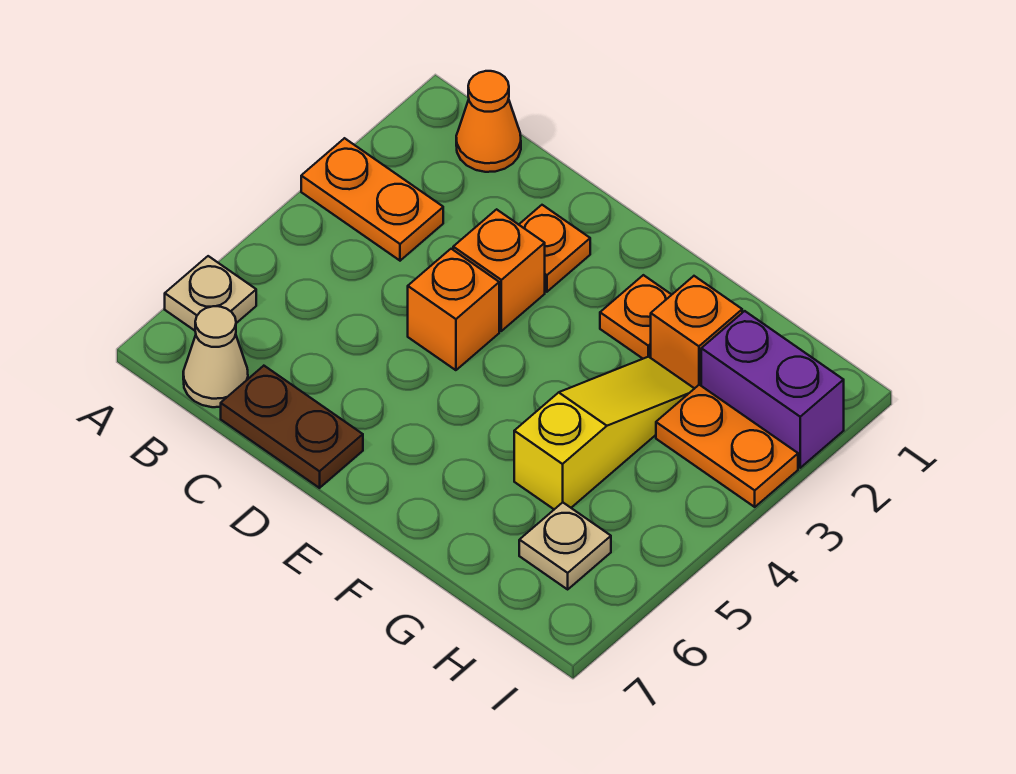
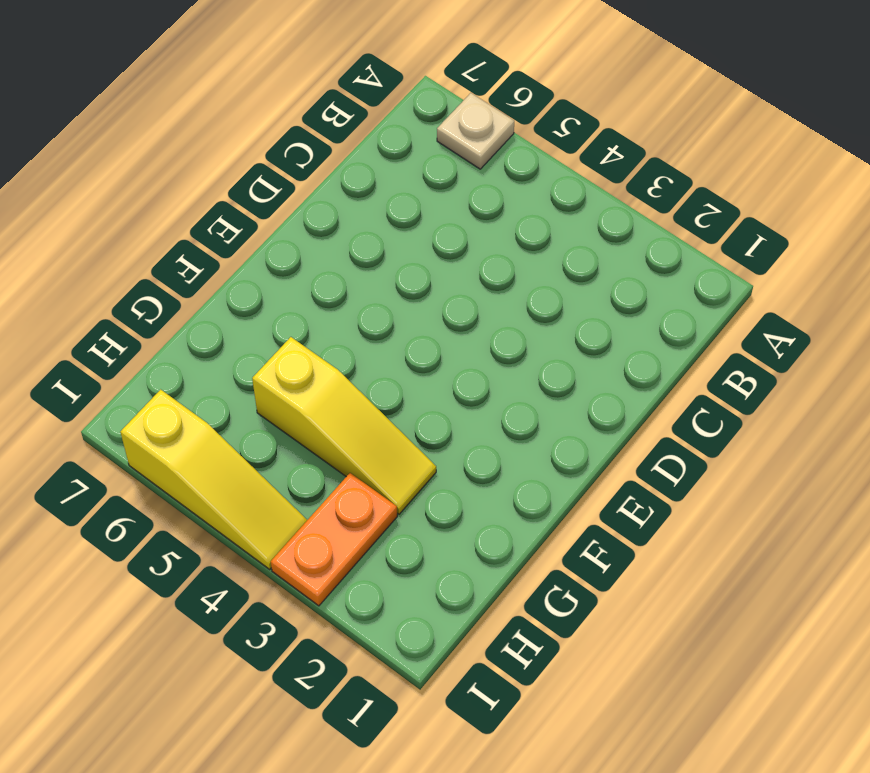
yellow slope I4:I6 level 1 top 6 -> none
none -> orange plate A3:B3 level 1
none -> orange cone B1 level 1
none -> tan cone B7 level 1

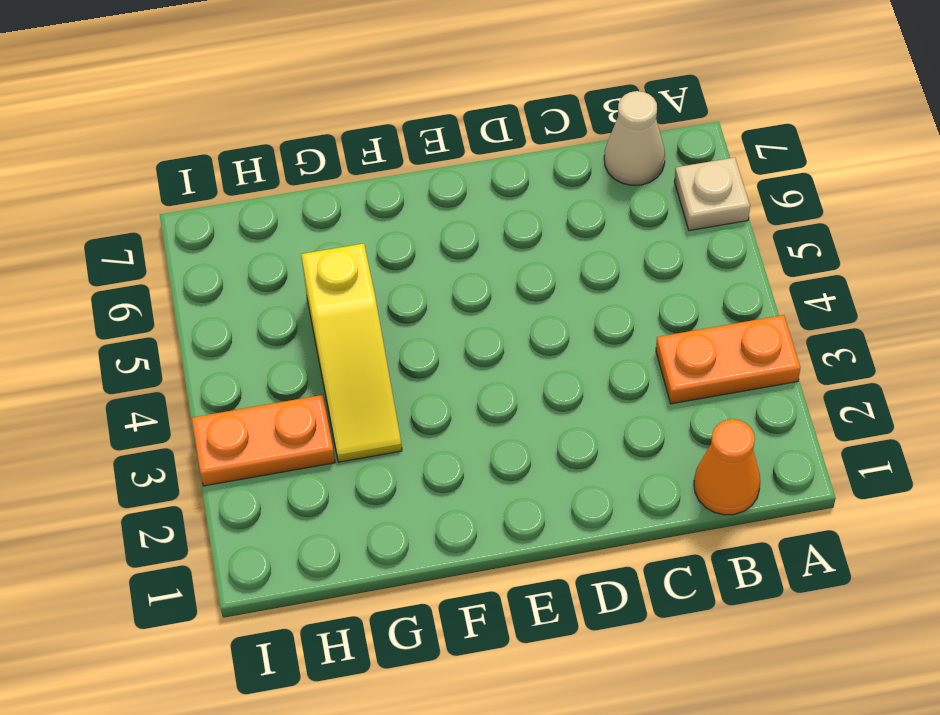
none -> brown plate C7:D7 level 1
none -> orange plate D2 level 1
none -> orange brick D3 level 1

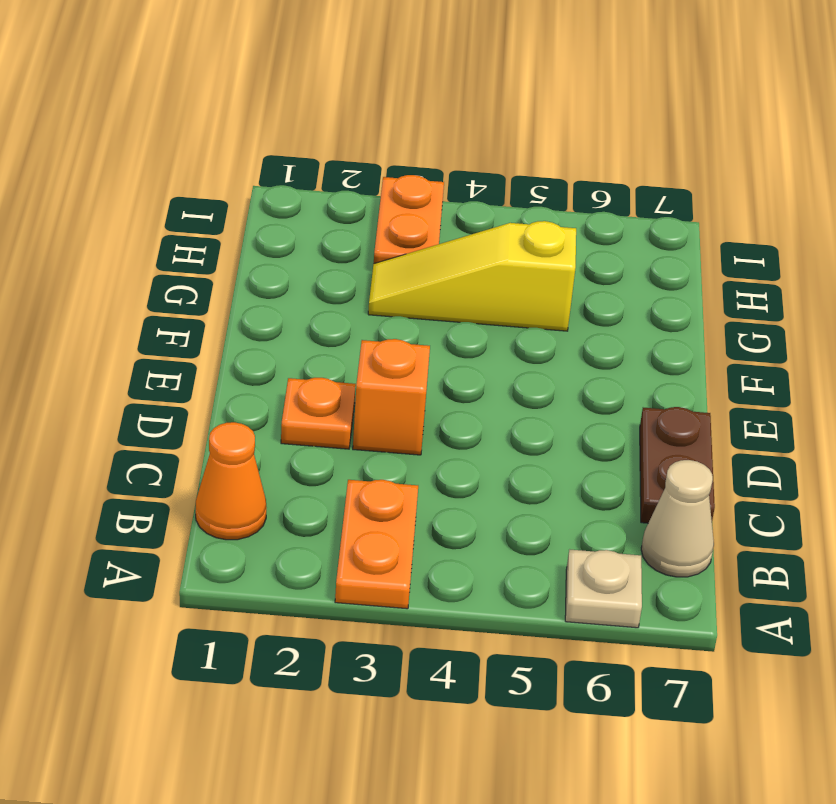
none -> orange brick D4 level 1
none -> orange plate F2 level 1
none -> orange brick G2 level 1

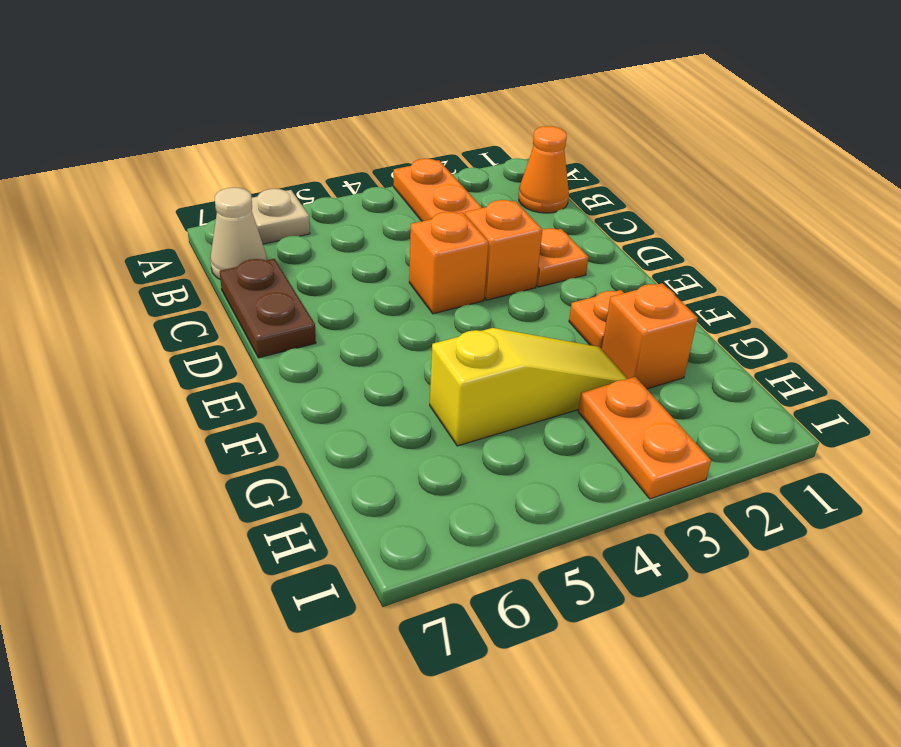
none -> purple brick H2:I2 level 1
none -> tan plate H6 level 1

